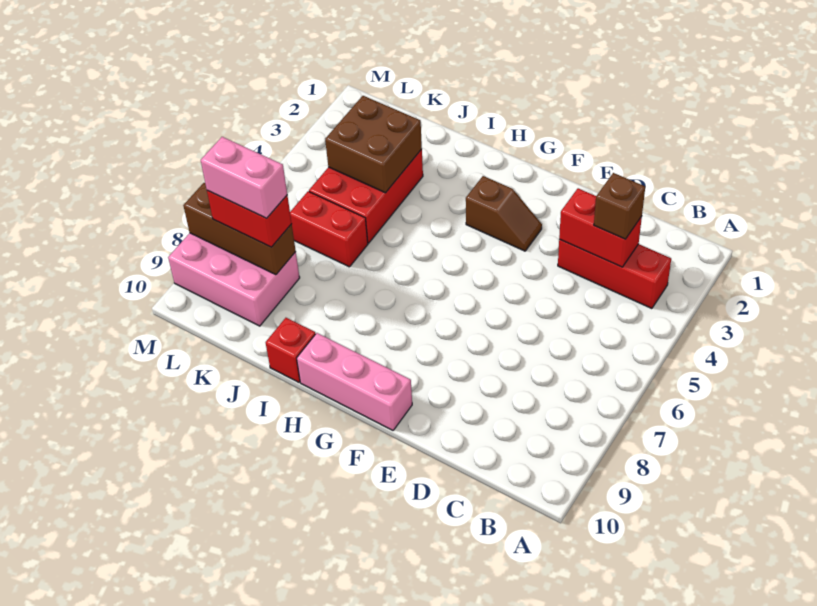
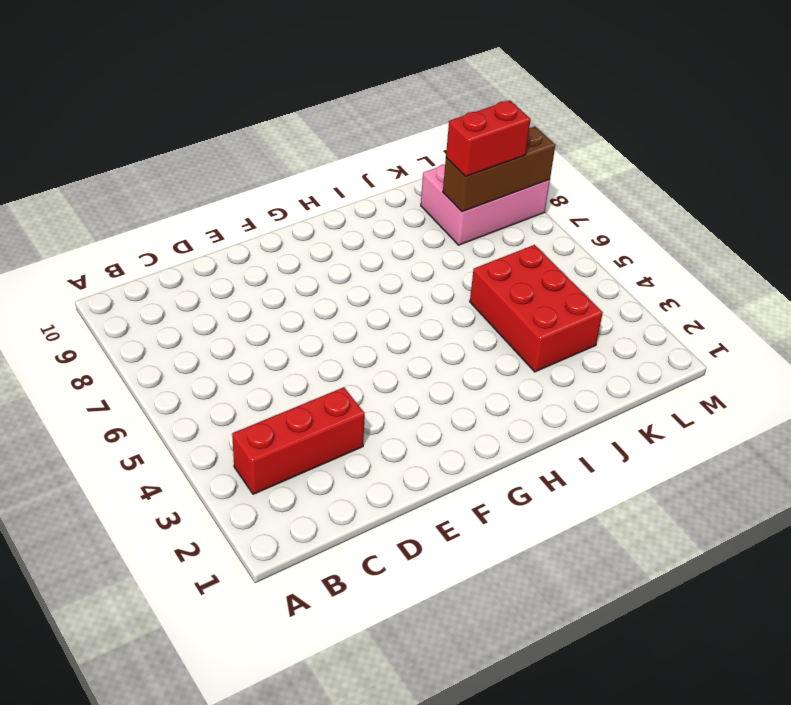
none -> brown slope F3:G3 level 1 top G
none -> pink brick F10:H10 level 1
none -> red brick I10 level 1

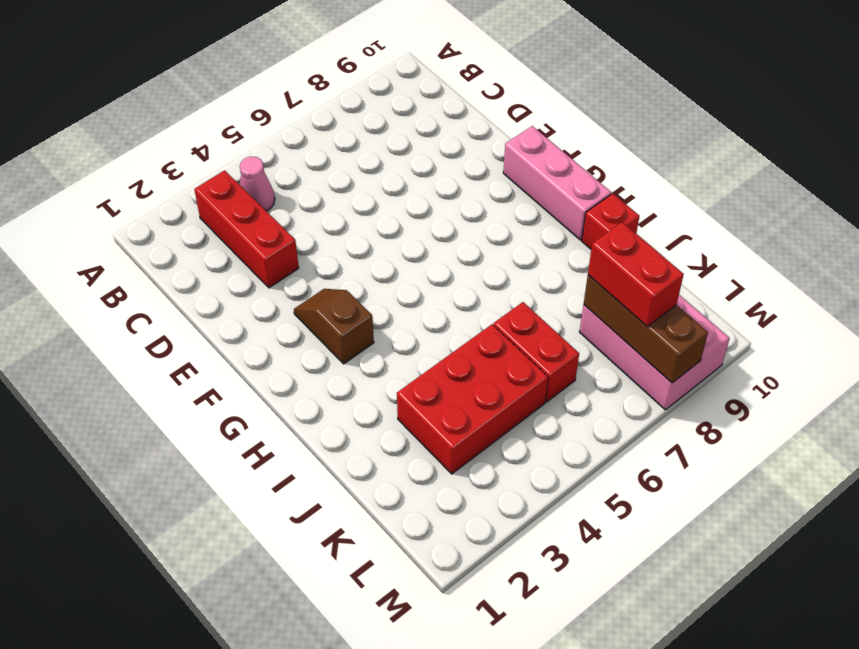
pink cone B4 level 1 -> none
none -> red brick C3:D3 level 2
none -> brown brick J3:K4 level 2
none -> brown brick C3 level 3

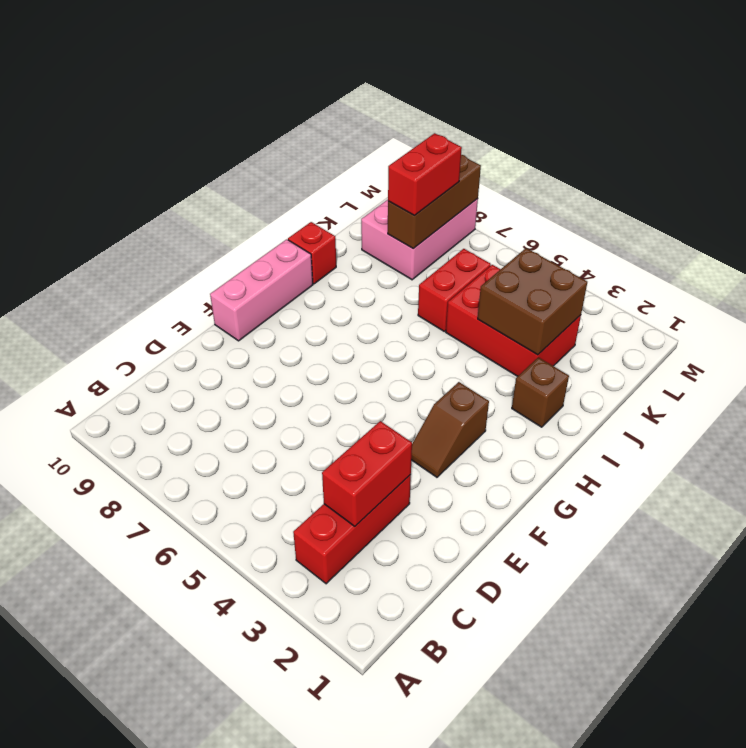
brown brick I2 level 1 -> brown brick C3 level 3
none -> pink brick K8:L8 level 4

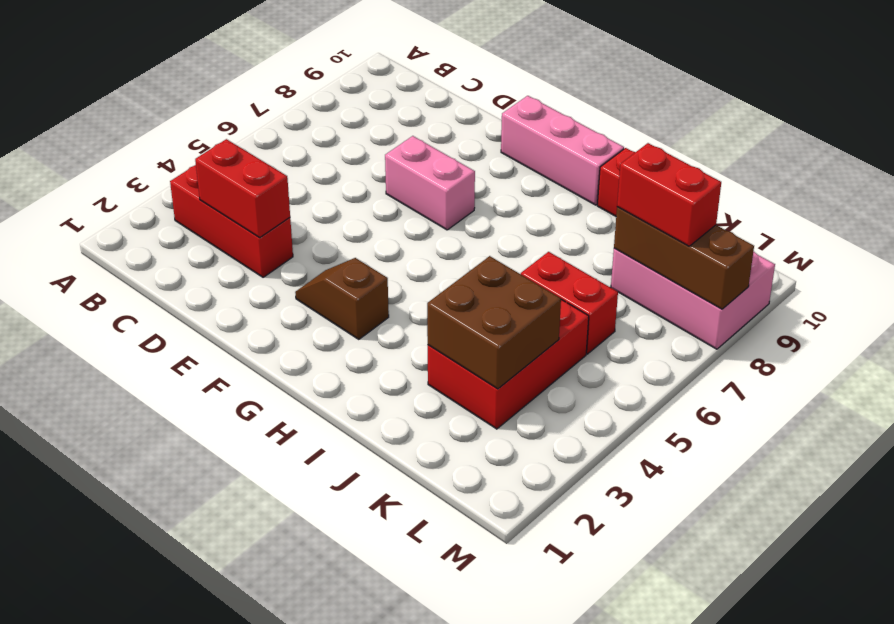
pink brick E7:F7 level 1 -> pink brick K8:L8 level 4
none -> brown brick C3 level 3

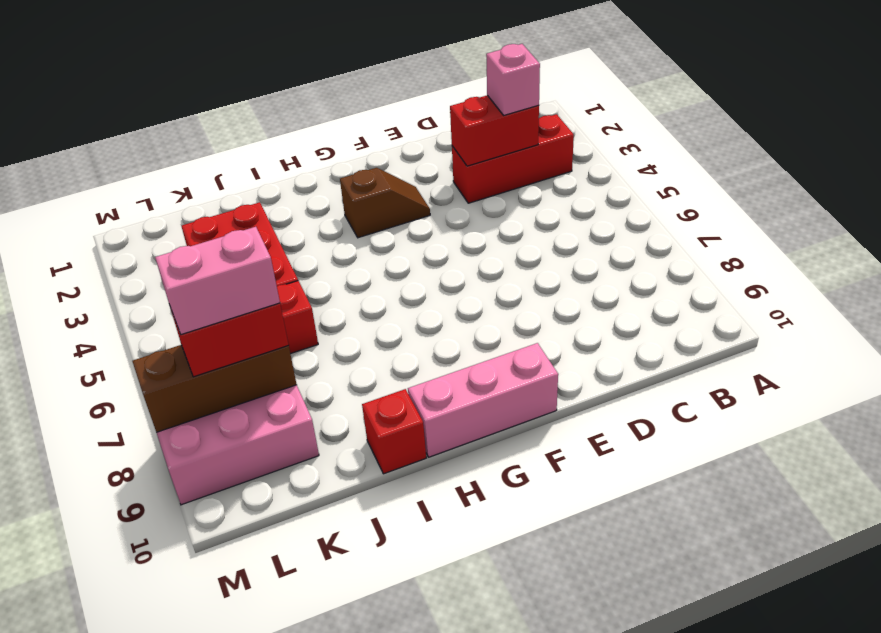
pink brick C3 level 3 -> brown brick C3 level 3
none -> brown brick J3:K4 level 2

